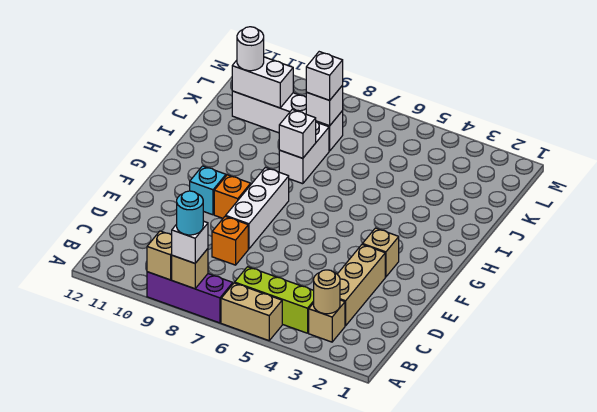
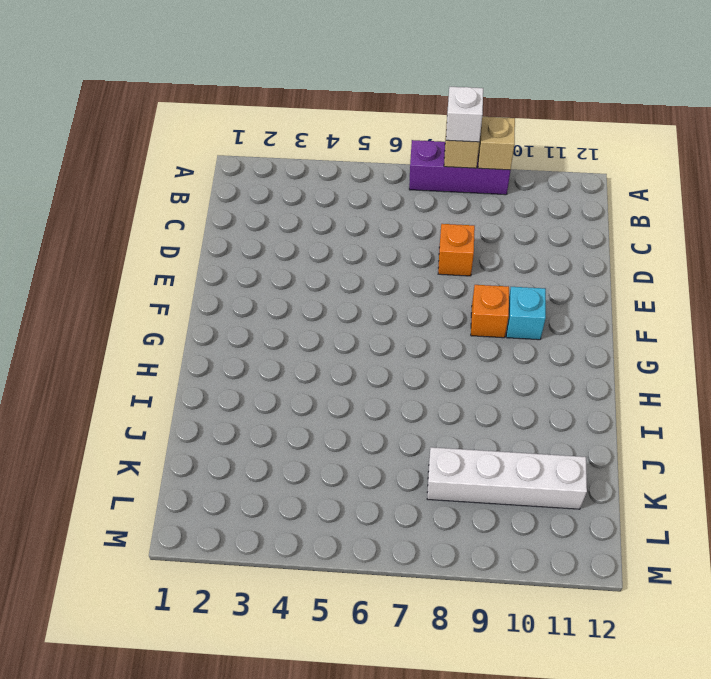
none -> tan brick A5:A6 level 1
none -> tan brick B3 level 1
none -> lime brick B4:B6 level 1

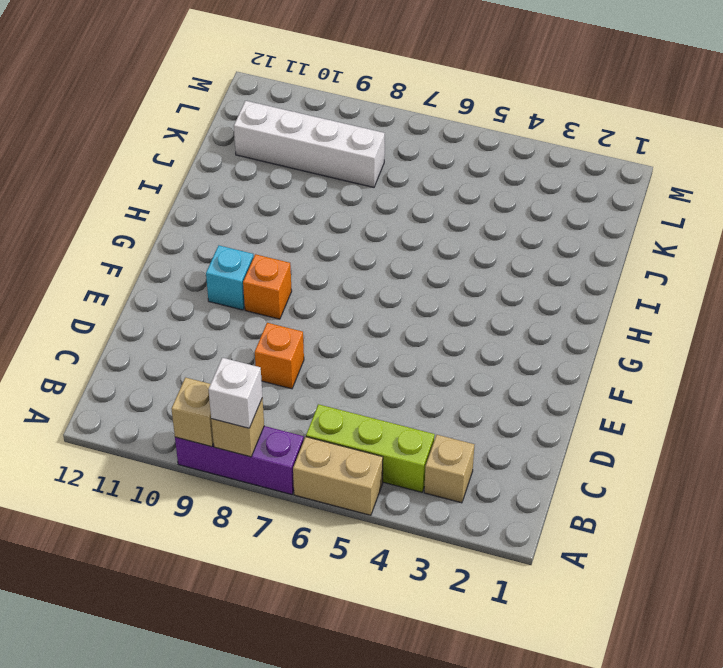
none -> tan brick C3:E3 level 1
none -> white brick E8:G8 level 1
none -> tan brick F3 level 1

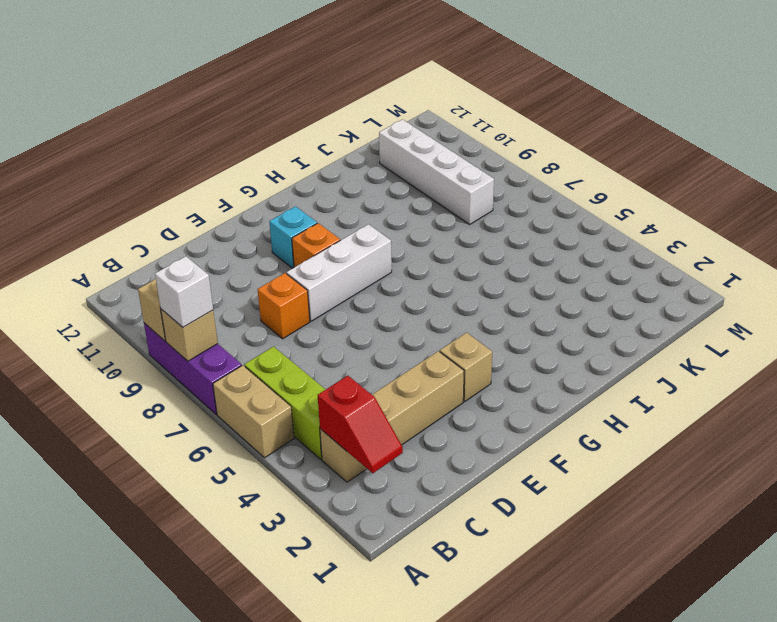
red slope B2:B3 level 2 top 3 -> tan round brick B3 level 2
none -> white brick I8:J8 level 1
none -> white brick I8 level 2
none -> white brick K8 level 2

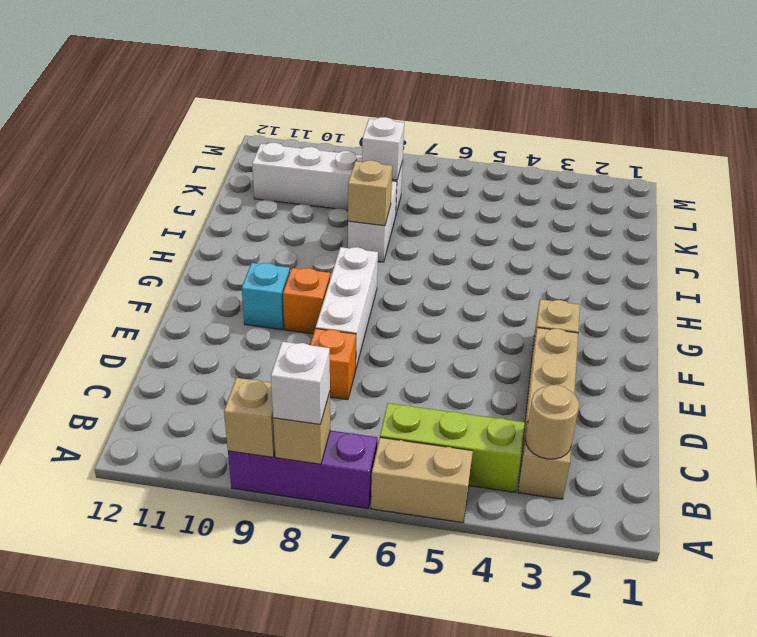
tan brick I8 level 2 -> white brick I8 level 2
none -> white brick K10:K11 level 2
none -> white brick K8 level 3
none -> white round brick K11 level 3

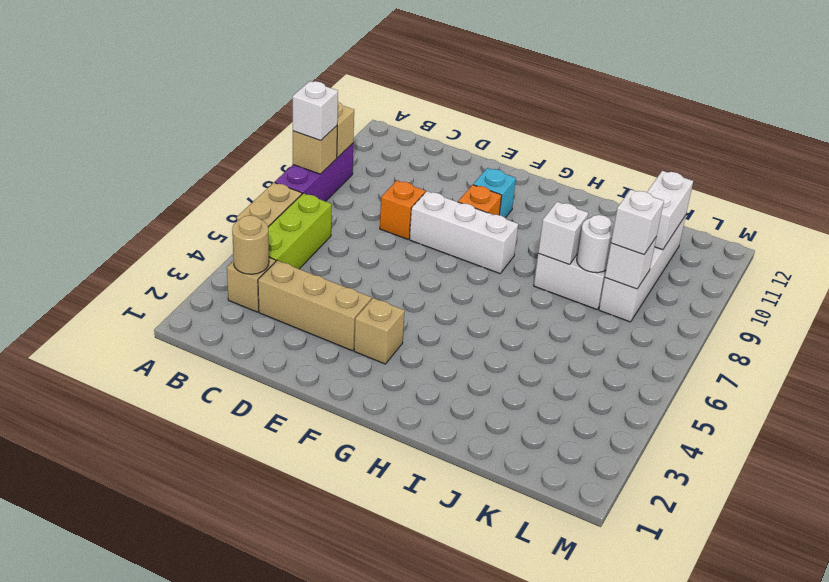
white round brick J8 level 2 -> white round brick K11 level 3
none -> cyan round brick A8 level 4

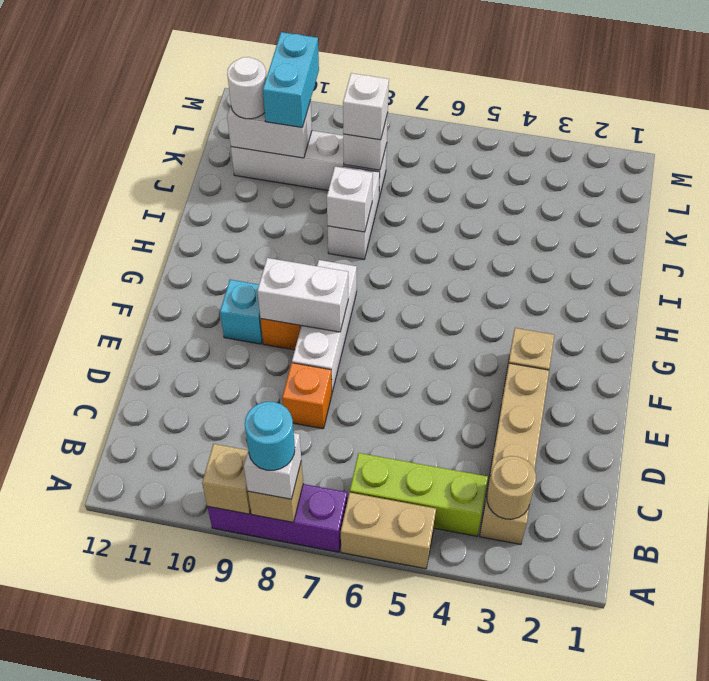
white brick F8:F9 level 2 -> none
cyan brick K10:L10 level 3 -> none

